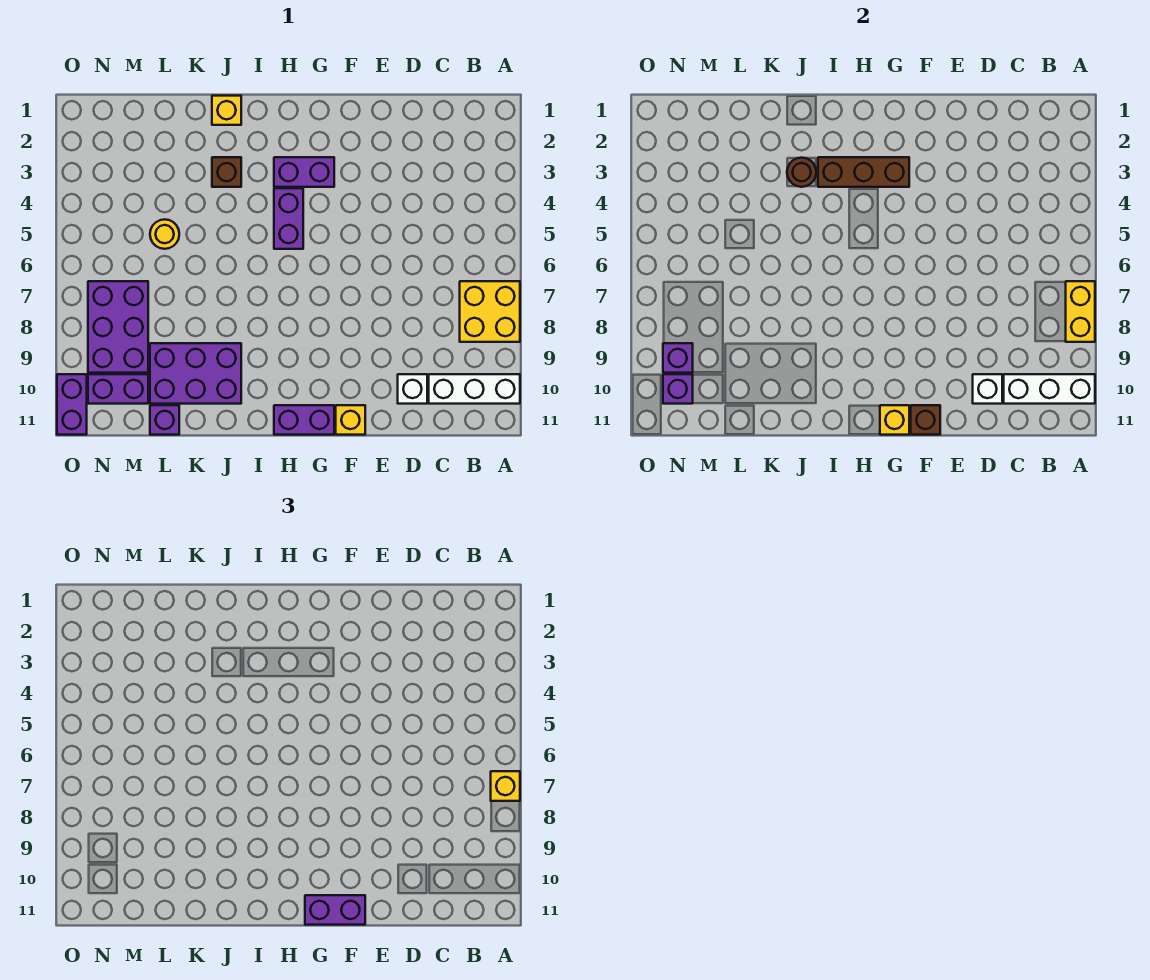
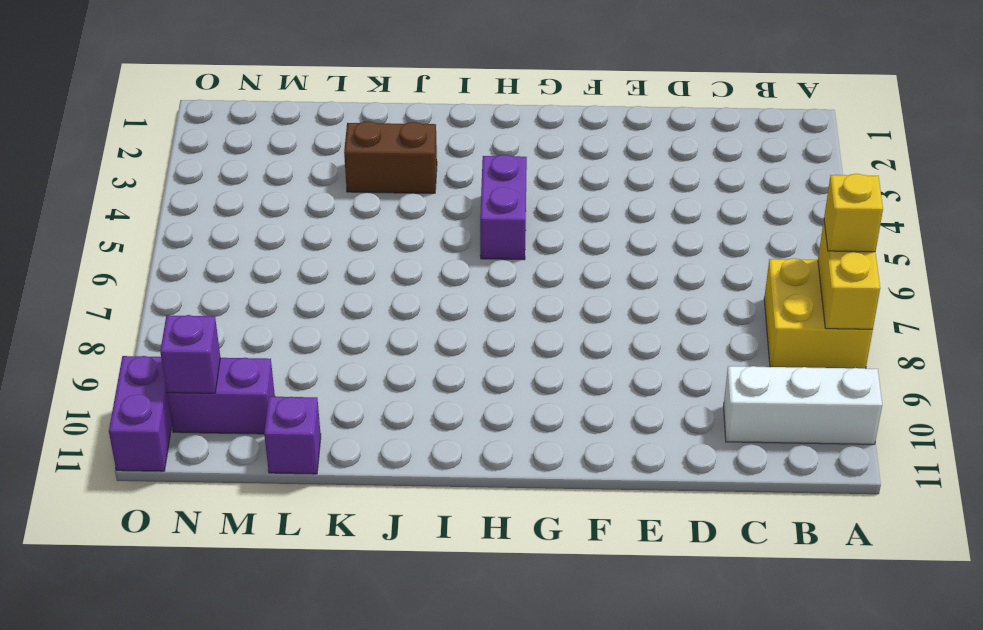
brown brick J3:K3 level 1 -> brown brick J3 level 1
none -> white brick D10 level 1
none -> yellow brick F11 level 1
none -> purple brick G3:H3 level 1

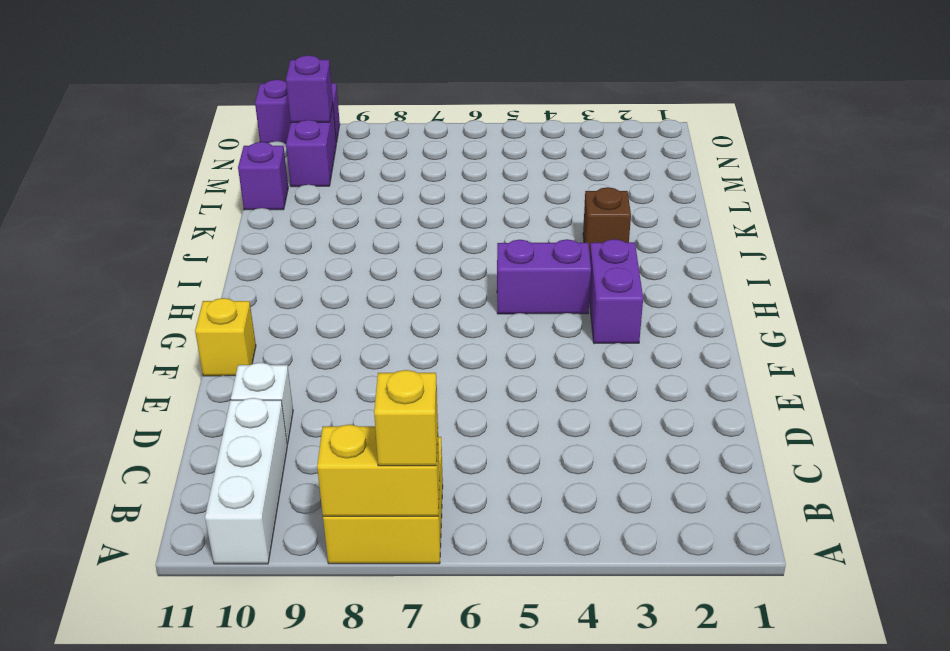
none -> purple brick G11:H11 level 1
none -> yellow brick J1 level 1
none -> purple brick J9:L10 level 1

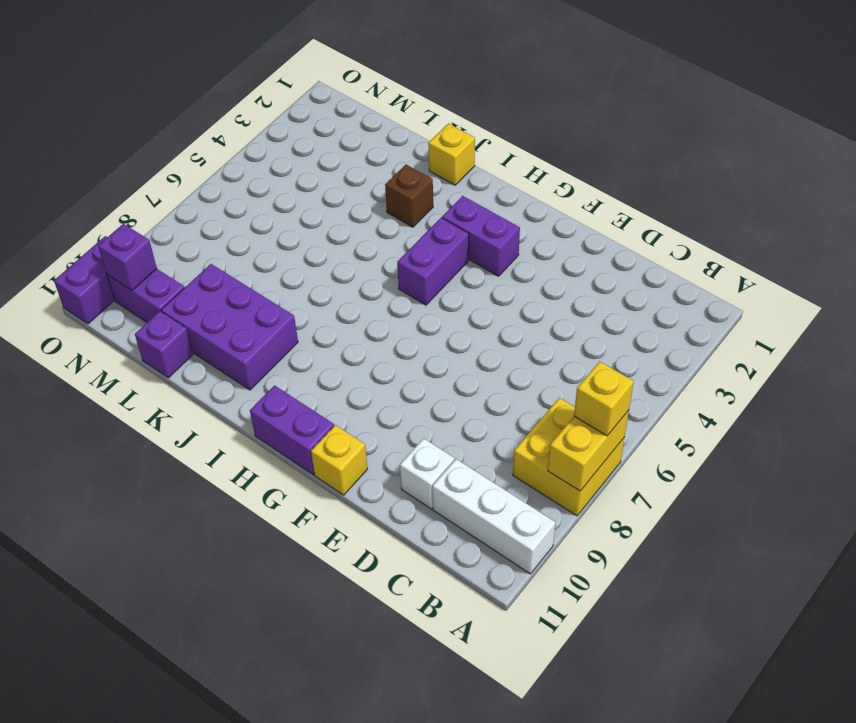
none -> yellow round brick L5 level 1
none -> purple brick M7:N9 level 1
none -> white brick A10:C10 level 2

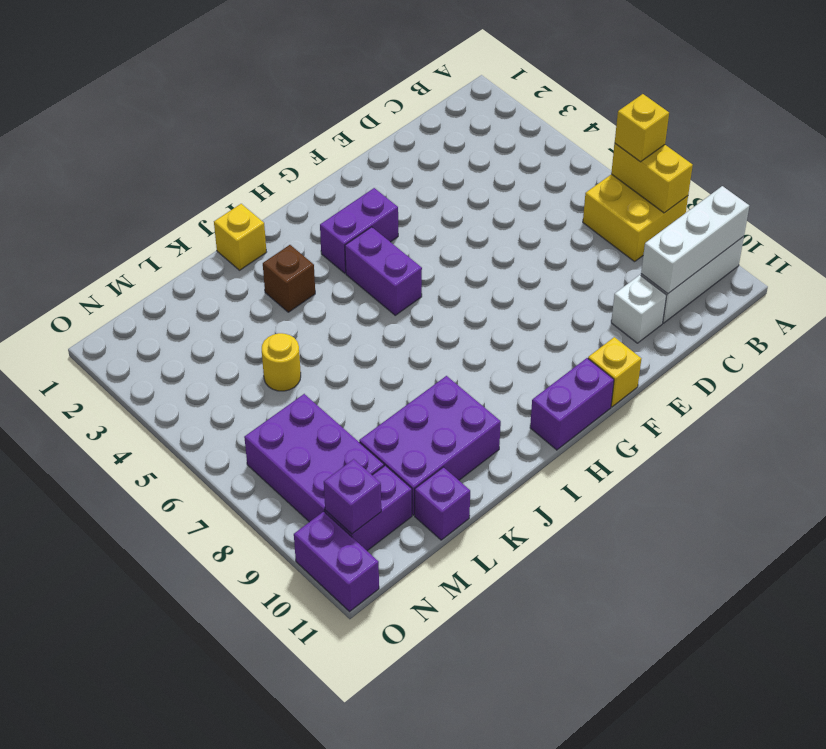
none -> white brick D10 level 2
none -> brown brick F11 level 2
none -> brown brick G3:I3 level 2

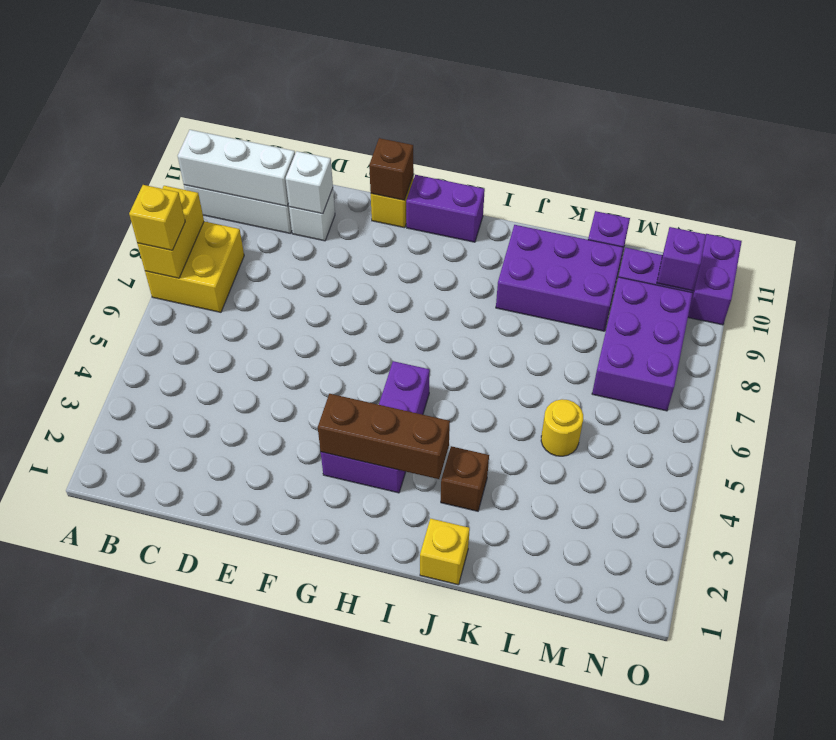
none -> yellow brick G11 level 2
none -> brown round brick J3 level 2
none -> purple brick N9 level 2

